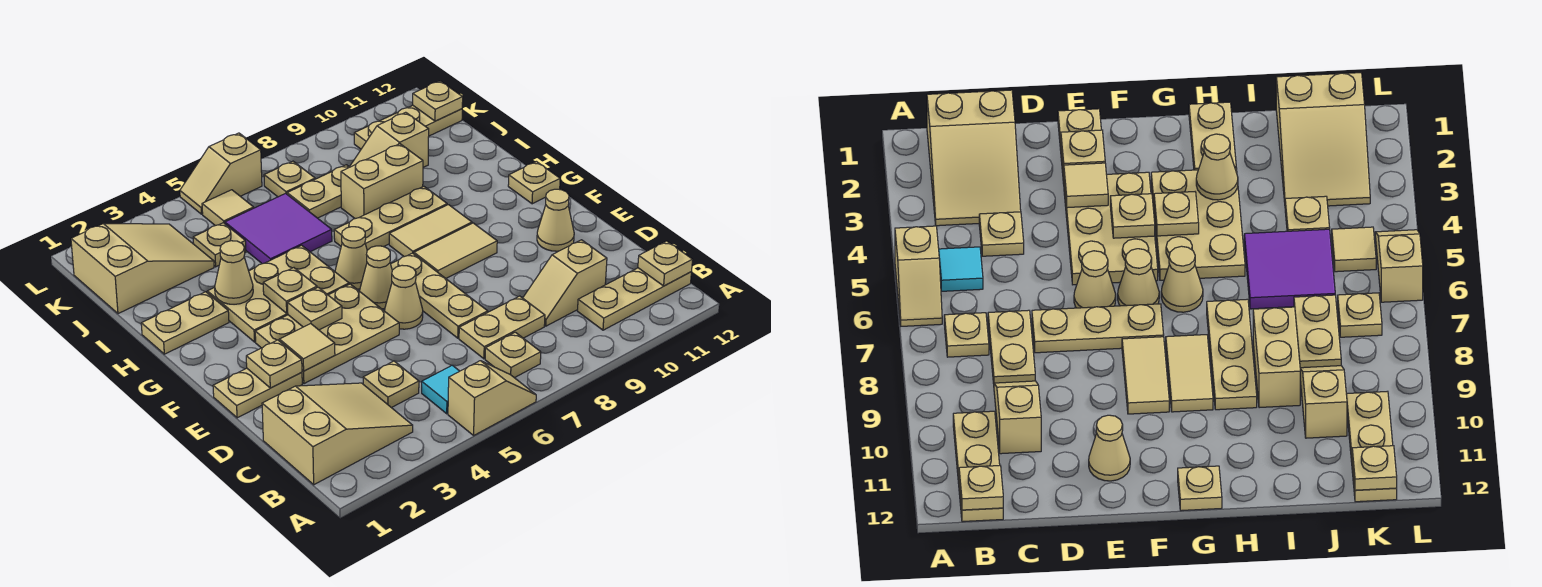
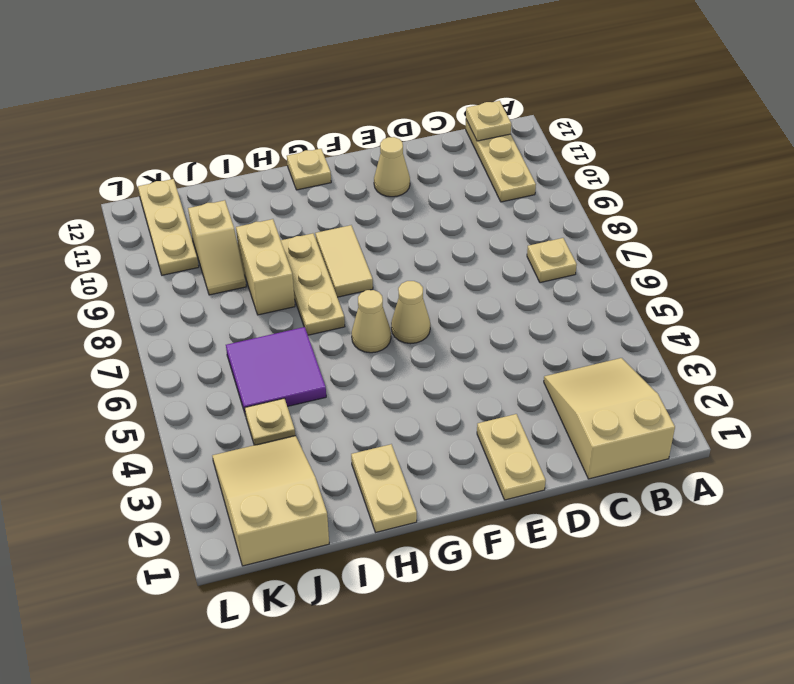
none -> tan slope A5:A6 level 1 top 5
none -> cyan tile B5 level 1
none -> tan plate C4 level 1
none -> tan plate C7:C8 level 1

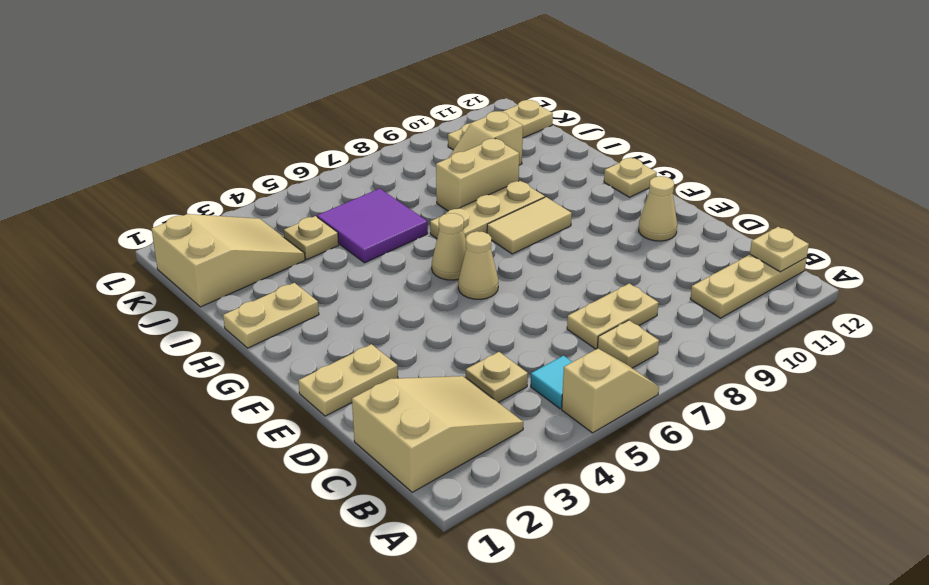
none -> tan slope C9:C10 level 1 top 10
none -> tan plate D7:F7 level 1
none -> tan plate E3:F5 level 1
none -> tan cone E6 level 1

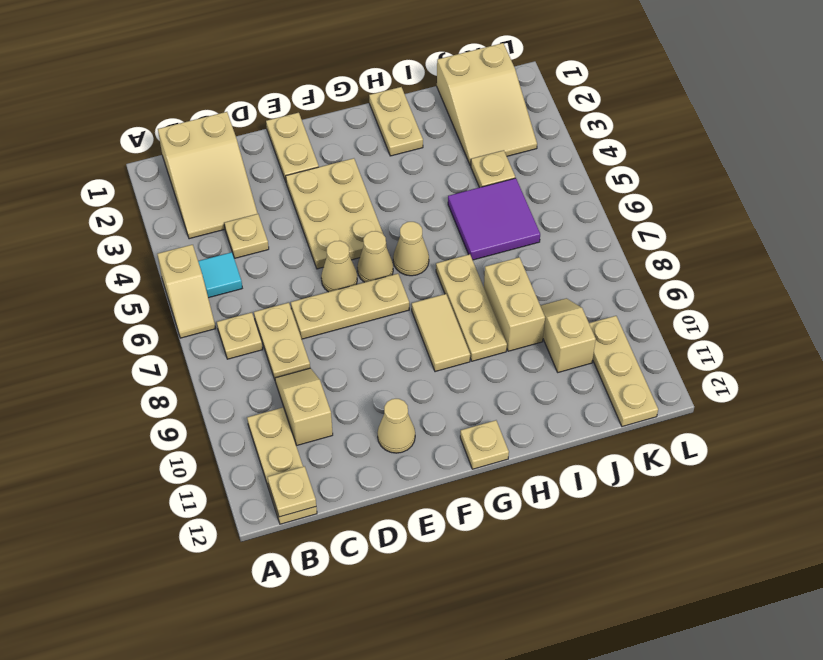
none -> tan tile F8:F9 level 1
none -> tan plate G3:H5 level 1
none -> tan plate J7:J8 level 1
none -> tan tile K5 level 1

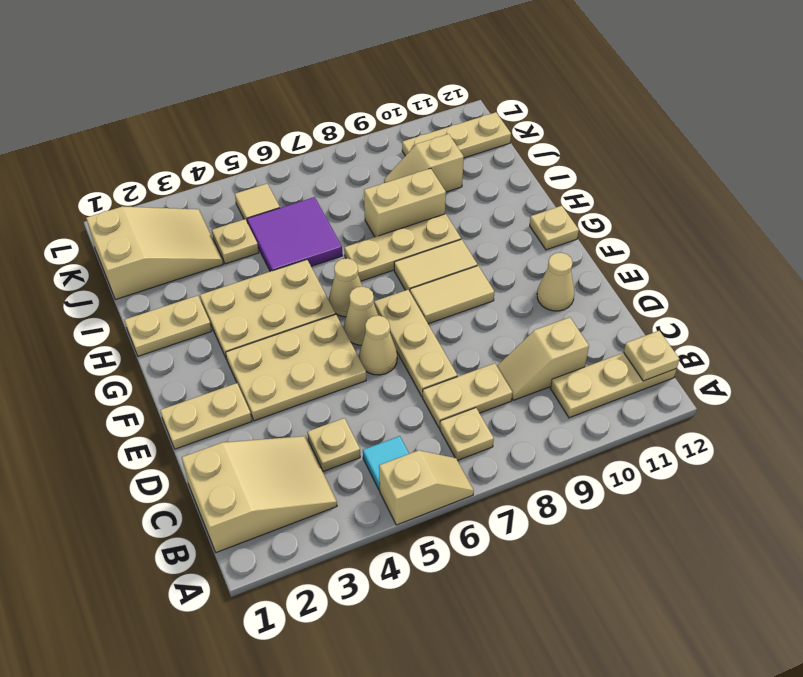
none -> tan plate J7:J8 level 1
none -> tan plate K7 level 1
none -> tan slope L5:L6 level 1 top 6
none -> tan plate E2 level 2

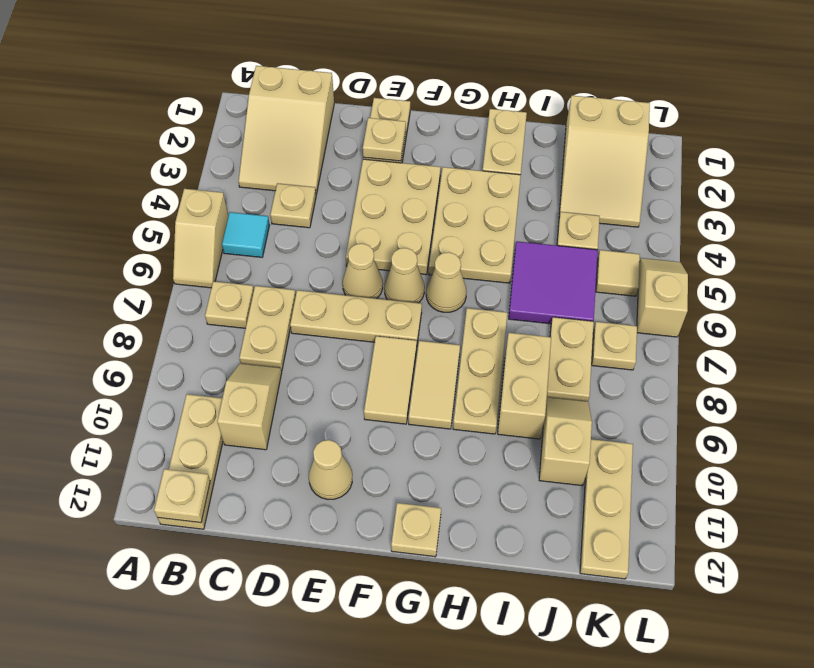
none -> tan tile E3 level 2
none -> tan plate F4 level 2
none -> tan plate G4 level 2
none -> tan cone H3 level 2

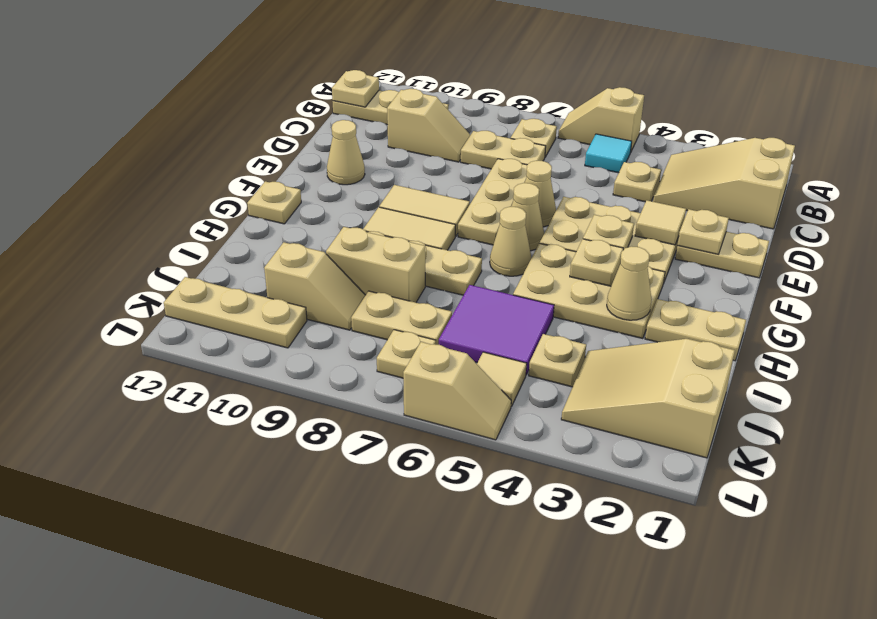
none -> tan plate K12 level 2

